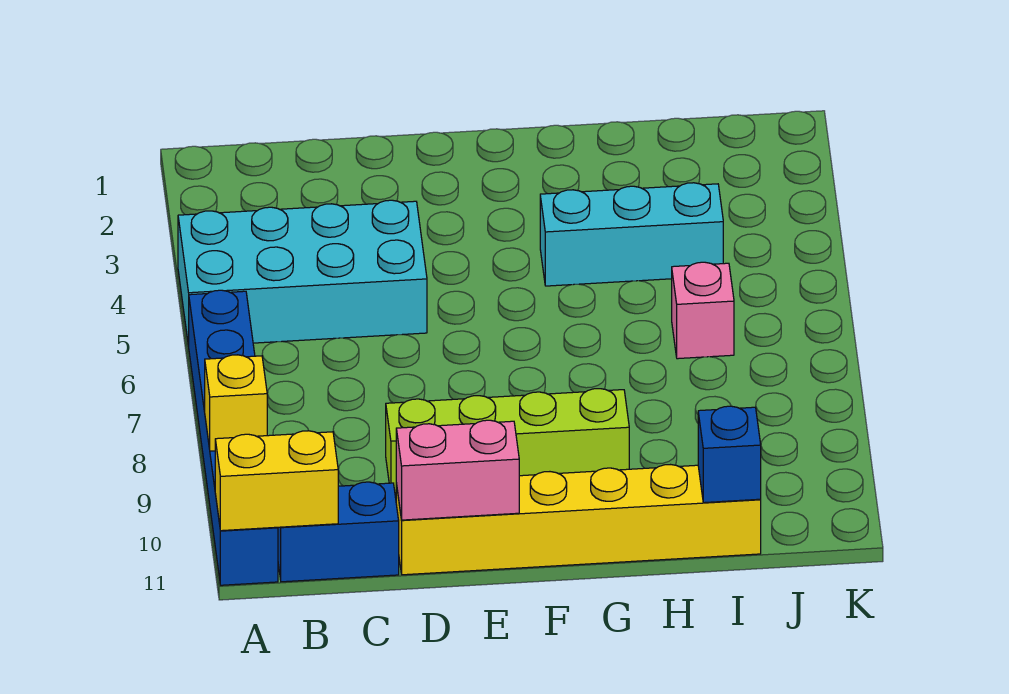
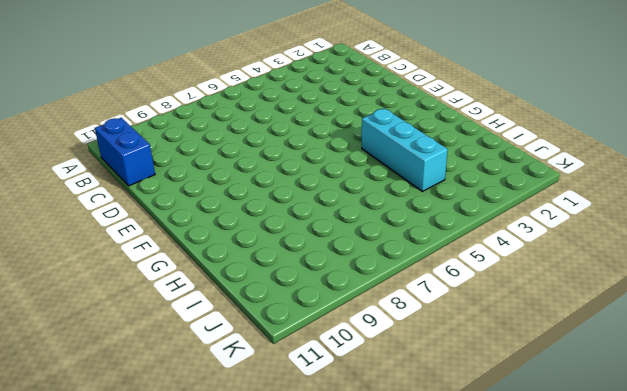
none -> cyan brick A4:D5 level 1
none -> blue brick A6:A11 level 1

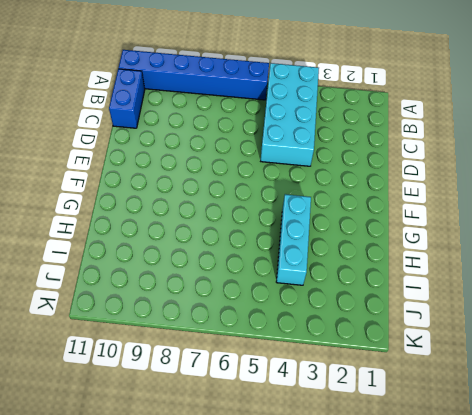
none -> lime brick D9:G9 level 1
none -> yellow brick D11:I11 level 1

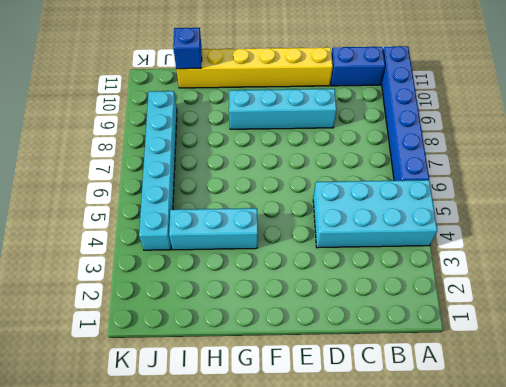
cyan brick D9:G9 level 1 -> lime brick D9:G9 level 1
cyan brick J4:J9 level 1 -> none
none -> pink brick I6 level 1
none -> yellow brick A9 level 2

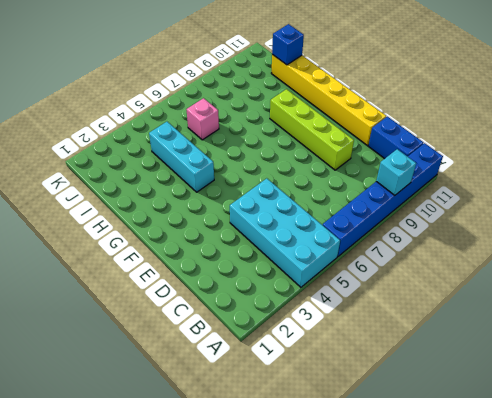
cyan brick A9 level 2 -> yellow brick A9 level 2
none -> yellow brick A11:B11 level 2
none -> pink brick D11:E11 level 2

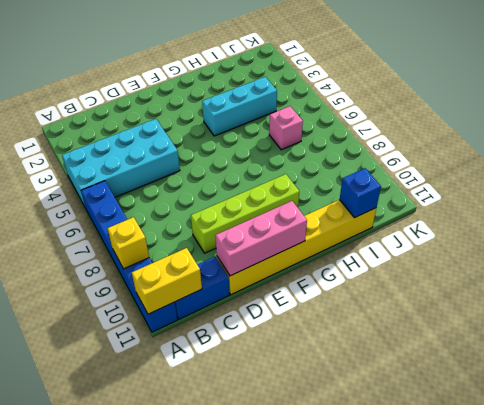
pink brick D11:F11 level 2 -> pink brick D11:E11 level 2

